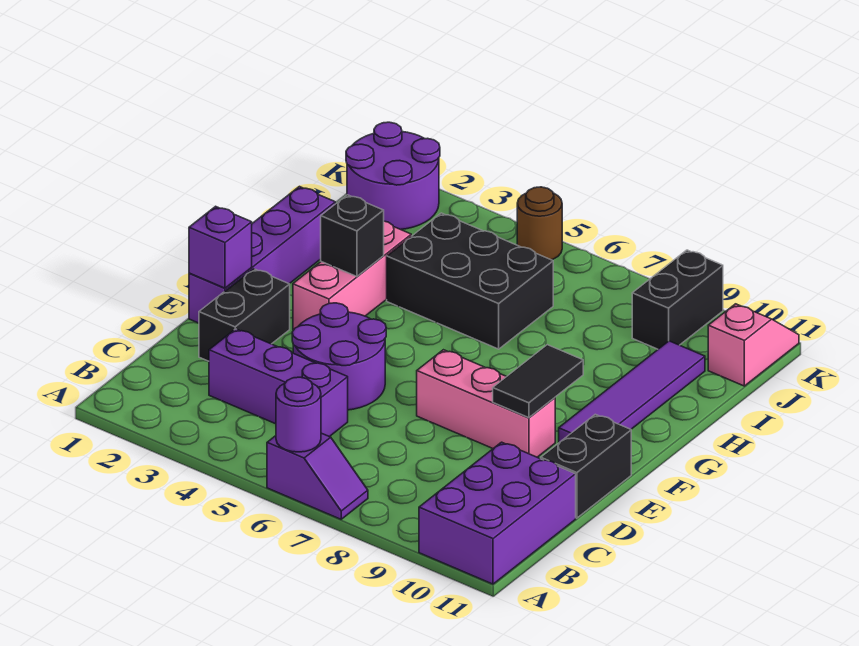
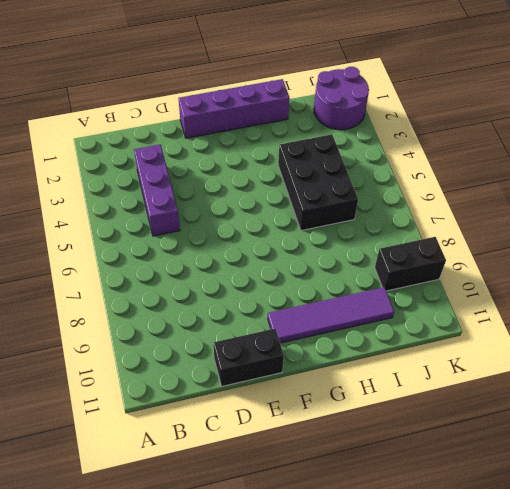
none -> purple slope A6:A7 level 1 top 6
none -> purple brick A10:C11 level 1
none -> black brick D2:E2 level 1

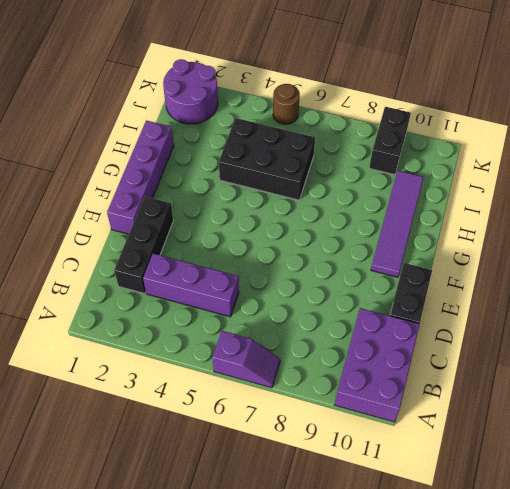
black brick C2:E2 level 1 -> black brick D2:E2 level 1
none -> purple round brick D4:E5 level 1
none -> pink brick E7:E9 level 1
none -> pink brick F3:H3 level 1

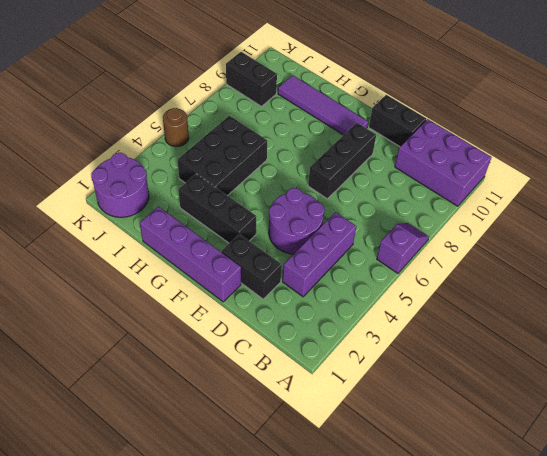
black brick E7:E9 level 1 -> pink brick E7:E9 level 1
black brick F3:H3 level 1 -> pink brick F3:H3 level 1
none -> pink slope J11:K11 level 1 top J
none -> purple round brick A6 level 2
none -> purple brick E1 level 2

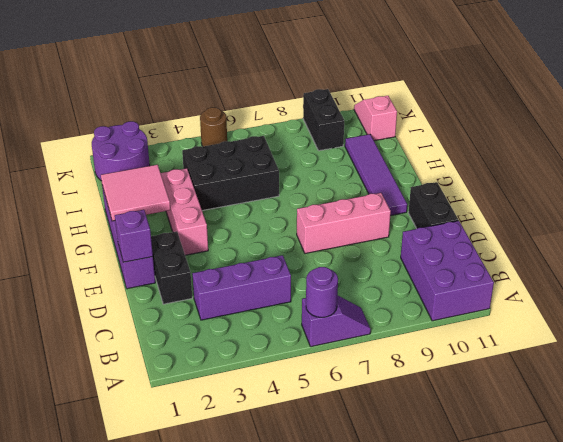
pink tile G1:H2 level 2 -> none
none -> purple round brick D4:E5 level 1
none -> black tile E9:F9 level 2
none -> black brick G3 level 2

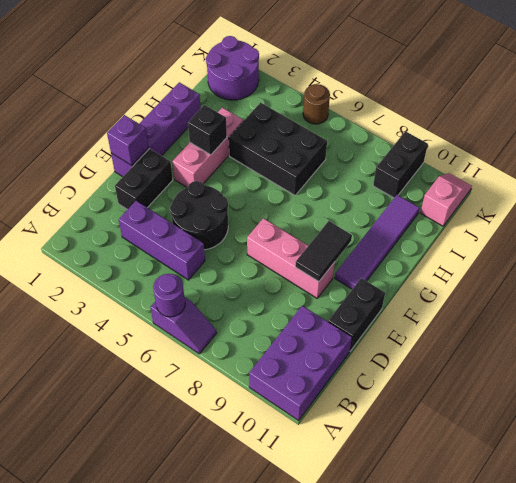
black round brick D4:E5 level 1 -> purple round brick D4:E5 level 1

